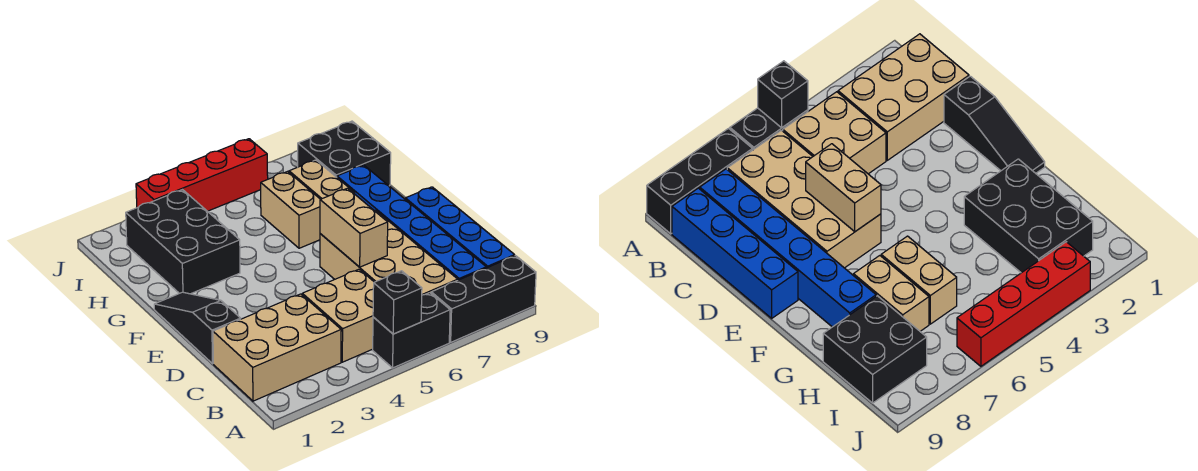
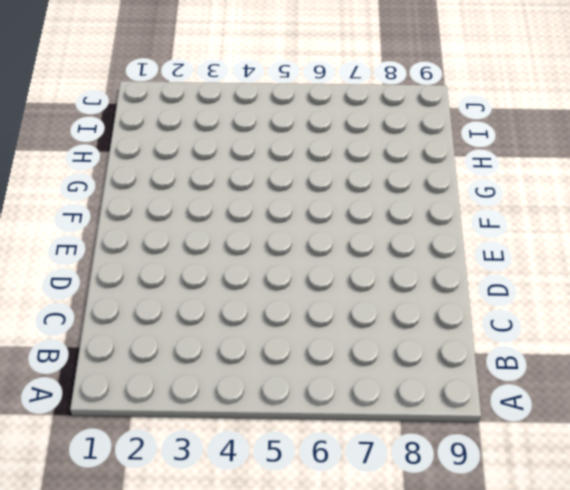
none -> black brick A5:A6 level 1
none -> black brick A7:A9 level 1
none -> tan brick B1:C3 level 1

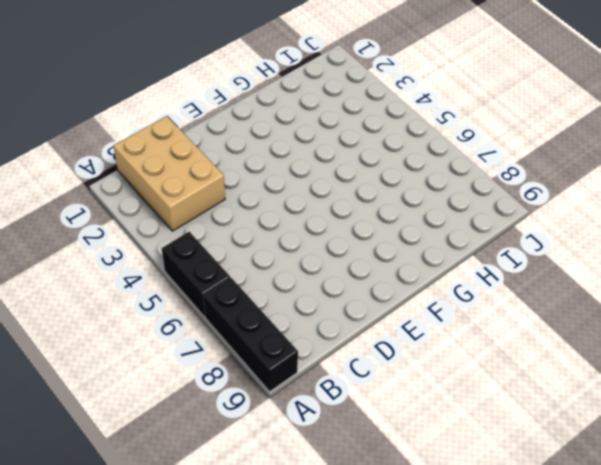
none -> tan brick B4:C5 level 1
none -> tan brick B6:E7 level 1
none -> blue brick B8:G8 level 1

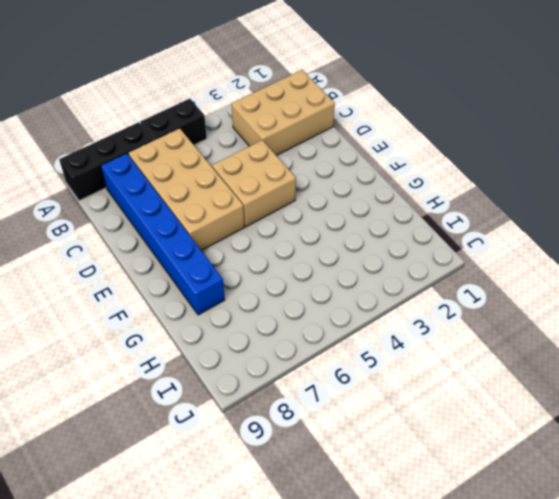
tan brick D4:E5 level 1 -> tan brick B4:C5 level 1
none -> blue brick B9:E9 level 1
none -> black slope D1:F1 level 1 top D
none -> black brick G2:I3 level 1

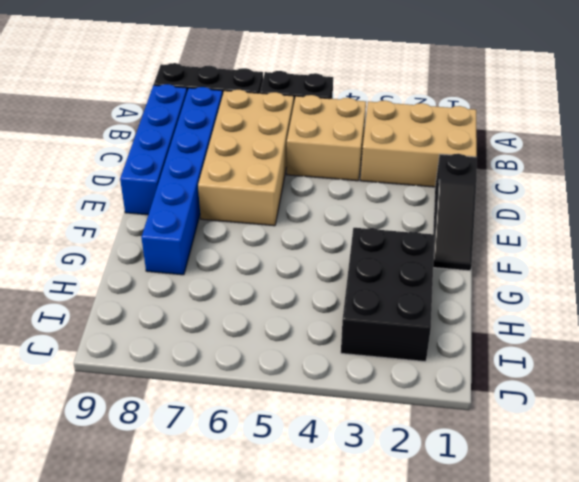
none -> tan brick G6:H6 level 1
none -> tan brick G7:H7 level 1
none -> black brick H8:I9 level 1

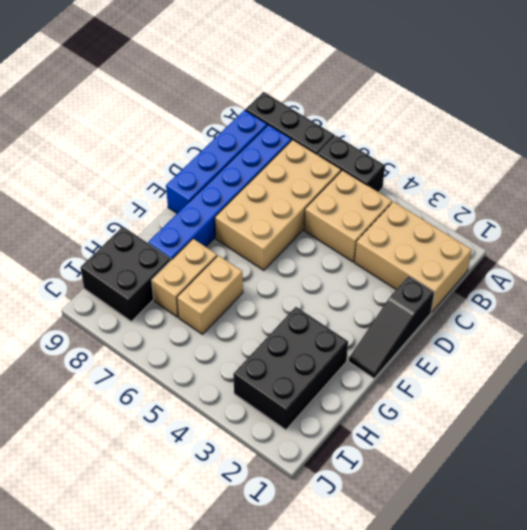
none -> red brick J3:J6 level 1
none -> black brick A5 level 2
none -> tan brick D6:E6 level 2

